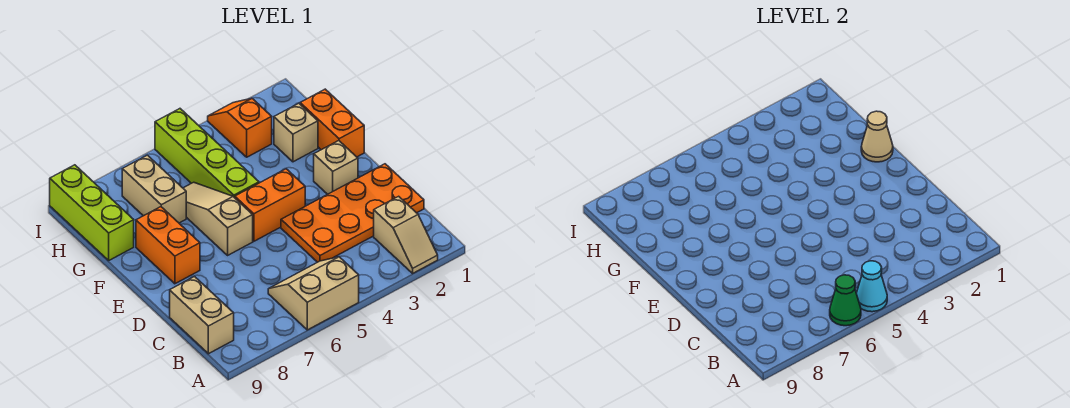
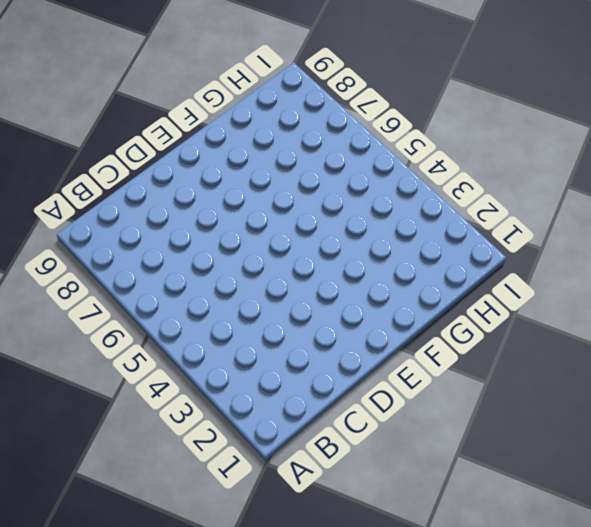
none -> tan slope A2:B2 level 1 top B
none -> tan slope A5:B6 level 1 top A
none -> tan brick B9:C9 level 1

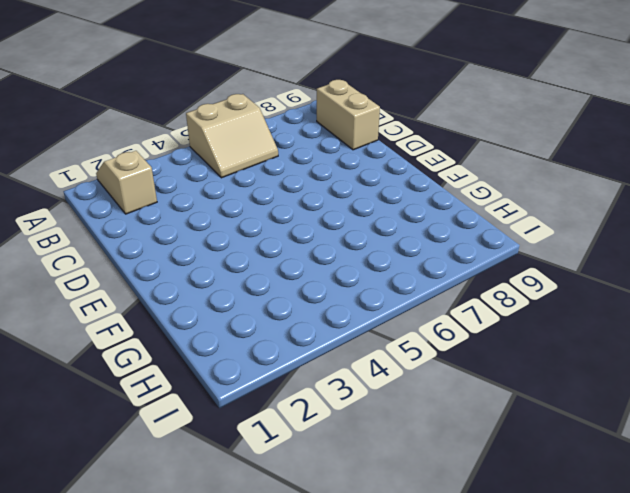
none -> orange plate C1:D4 level 1
none -> tan brick E2 level 1
none -> orange brick E4:E5 level 1

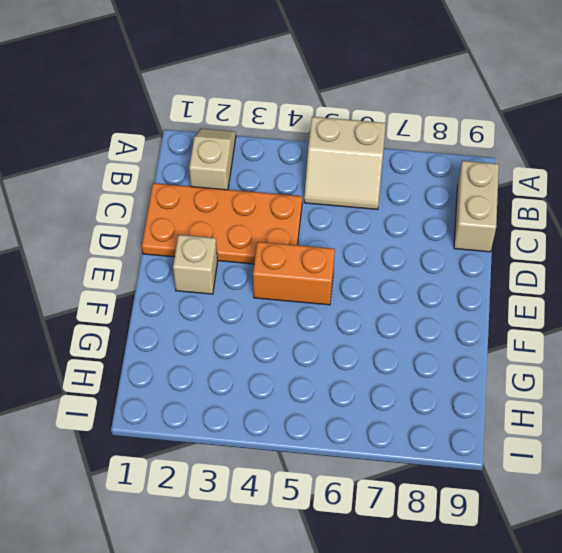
none -> tan slope E6:G6 level 1 top E
none -> orange brick E8:F8 level 1
none -> orange brick F1:G1 level 1

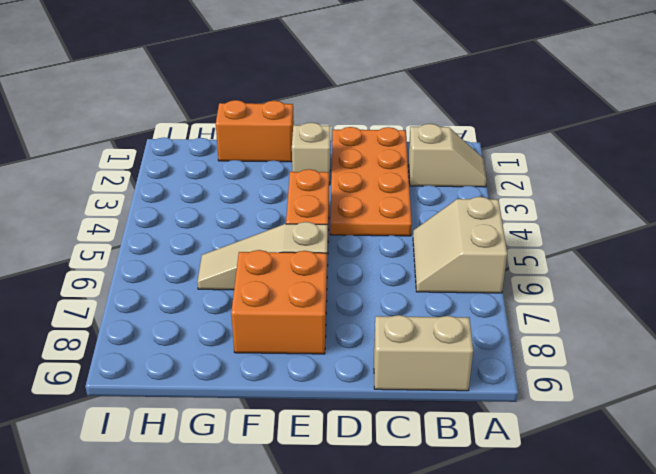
orange brick E7:F8 level 1 -> orange brick E8:F8 level 1
none -> lime brick F5:I5 level 1
none -> tan brick G2 level 1
none -> tan brick G7:H7 level 1

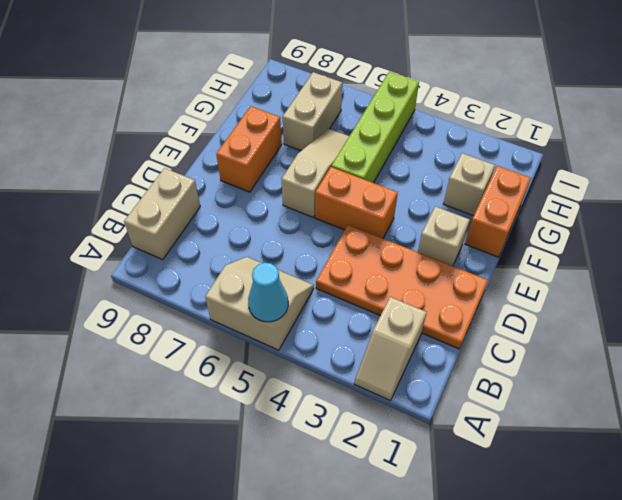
none -> lime brick G9:I9 level 1
none -> orange slope H3:I3 level 1 top H
none -> green cone A6 level 2

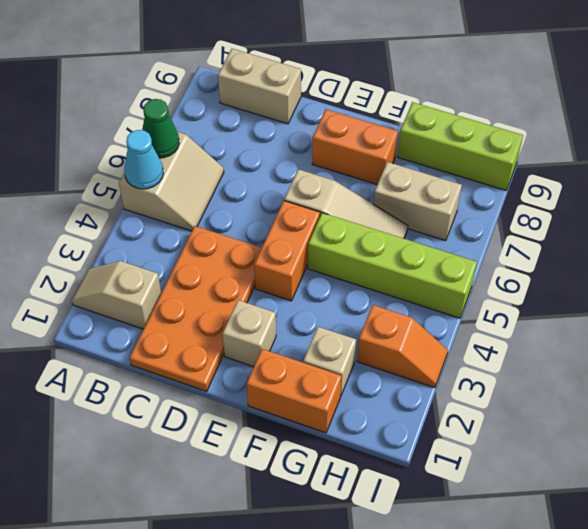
none -> tan cone F1 level 2

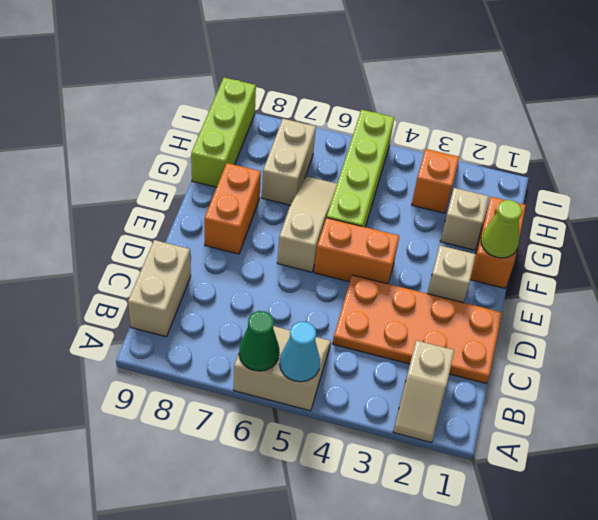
lime cone F1 level 2 -> tan cone F1 level 2

